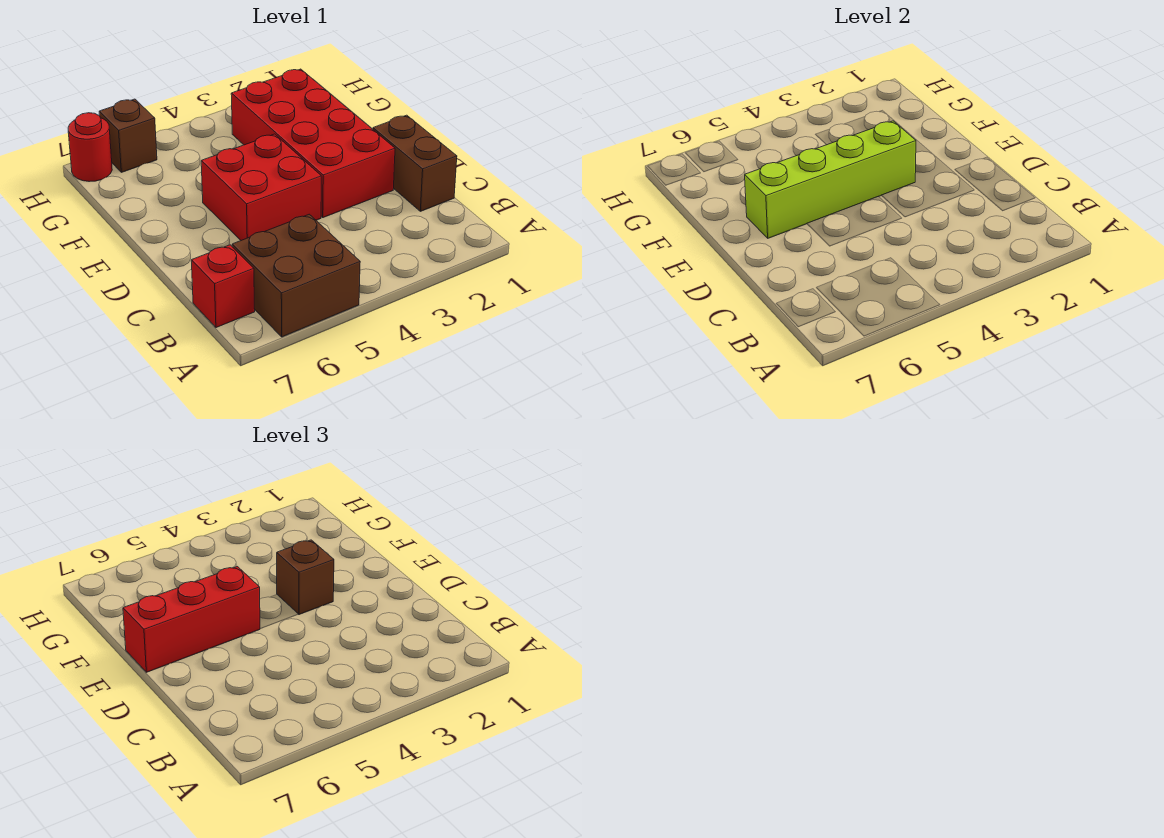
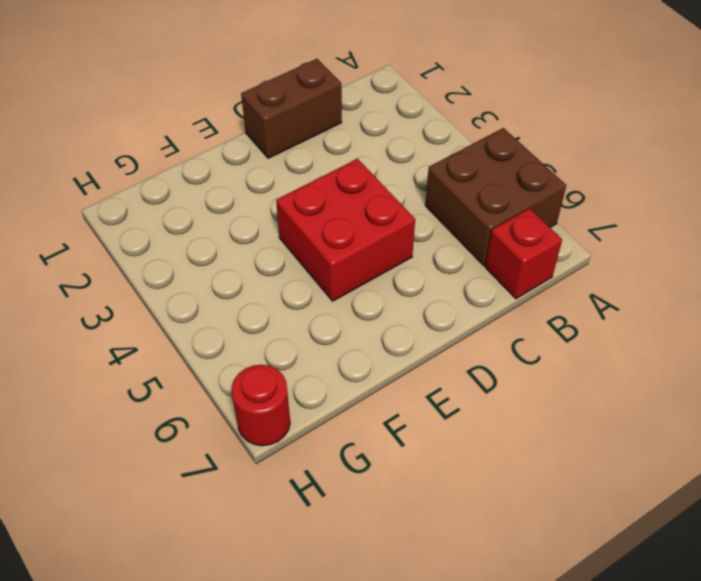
none -> red brick D2:G3 level 1
none -> brown brick H6 level 1

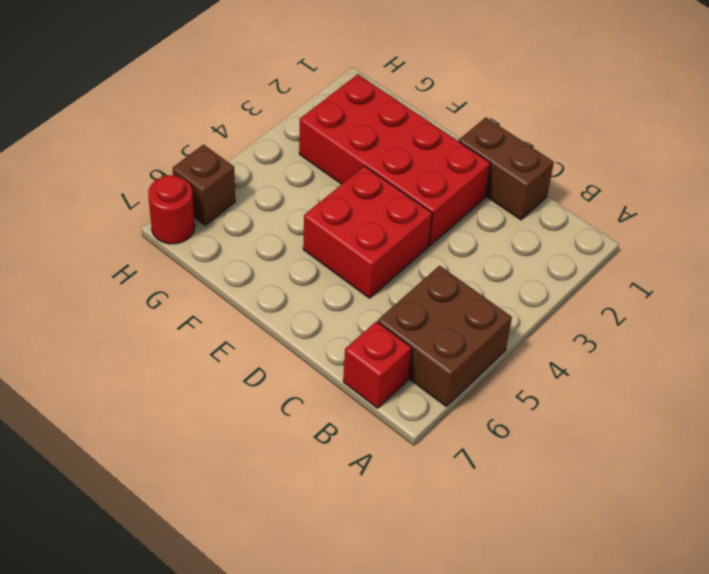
none -> lime brick E3:E6 level 2
none -> brown brick E3 level 3

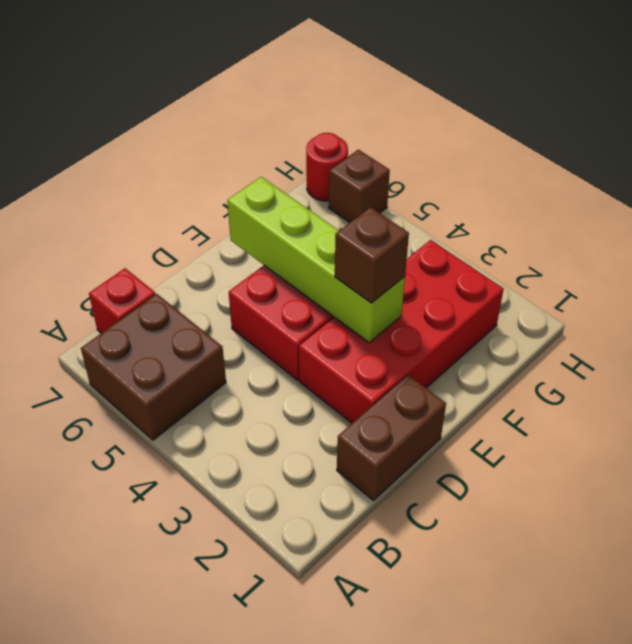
none -> red brick E5:E7 level 3

